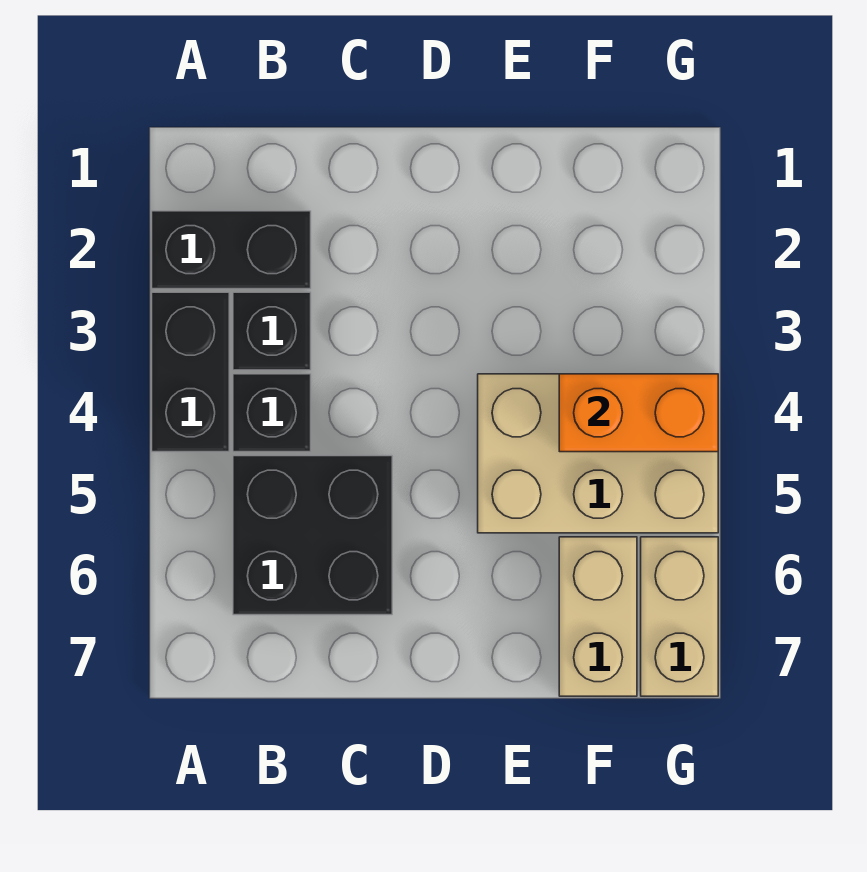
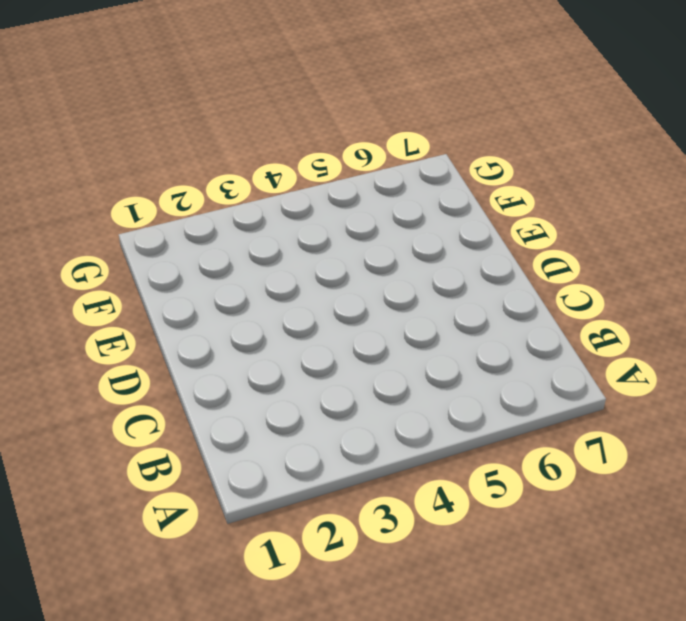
none -> black brick A2:B2 level 1
none -> black brick A3:A4 level 1

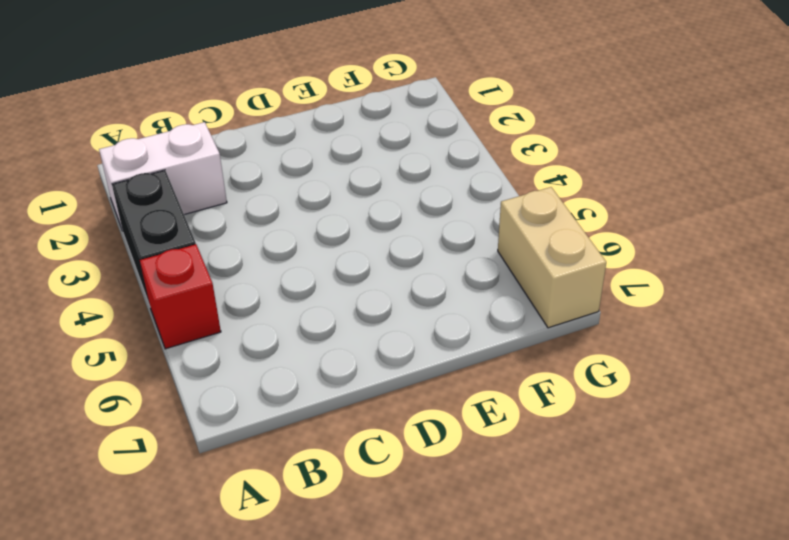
white brick A2:B2 level 1 -> black brick A2:B2 level 1
red brick A5 level 1 -> none
none -> black brick B3 level 1
none -> black brick B4 level 1

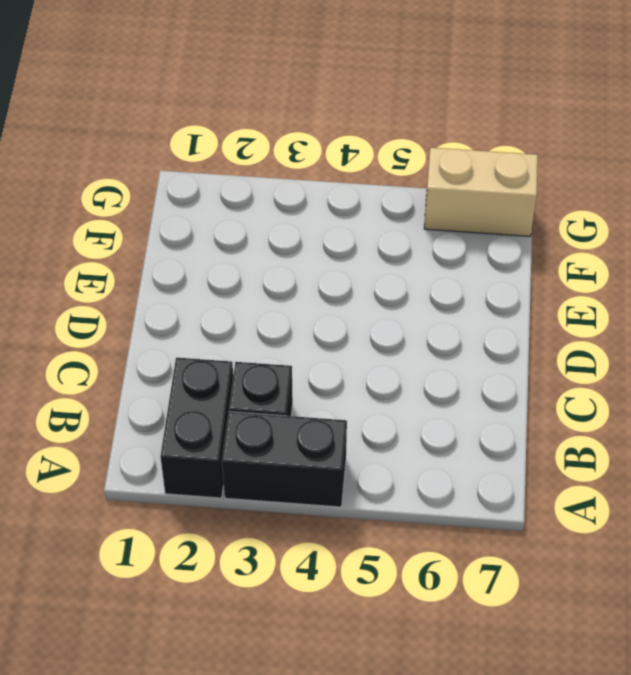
none -> black brick B4 level 1
none -> black brick B5:C6 level 1

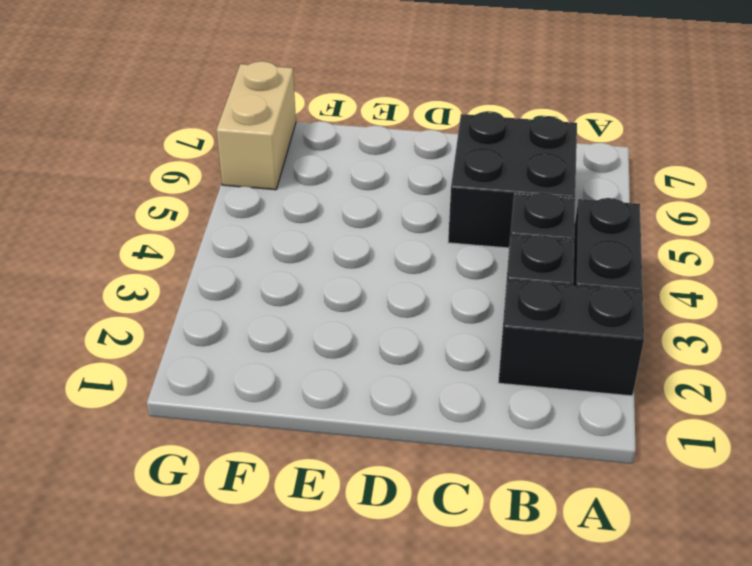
none -> tan brick E4:G5 level 1
none -> tan brick F6:F7 level 1

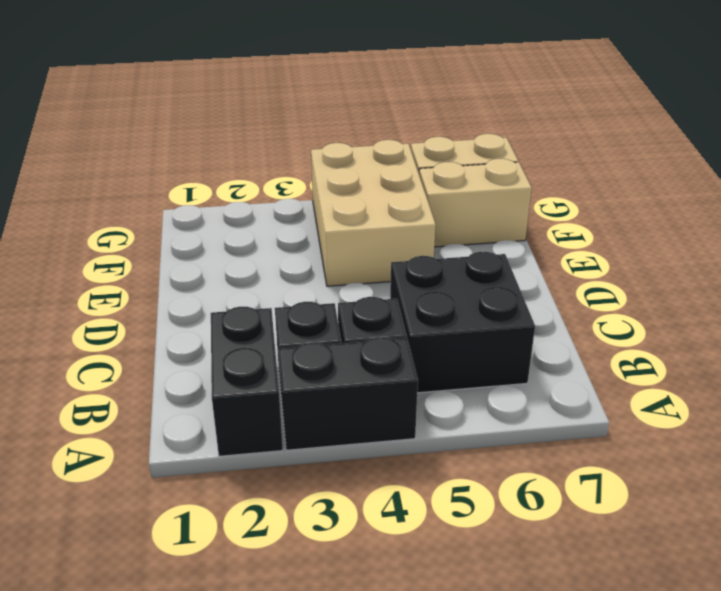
none -> orange brick F4:G4 level 2

